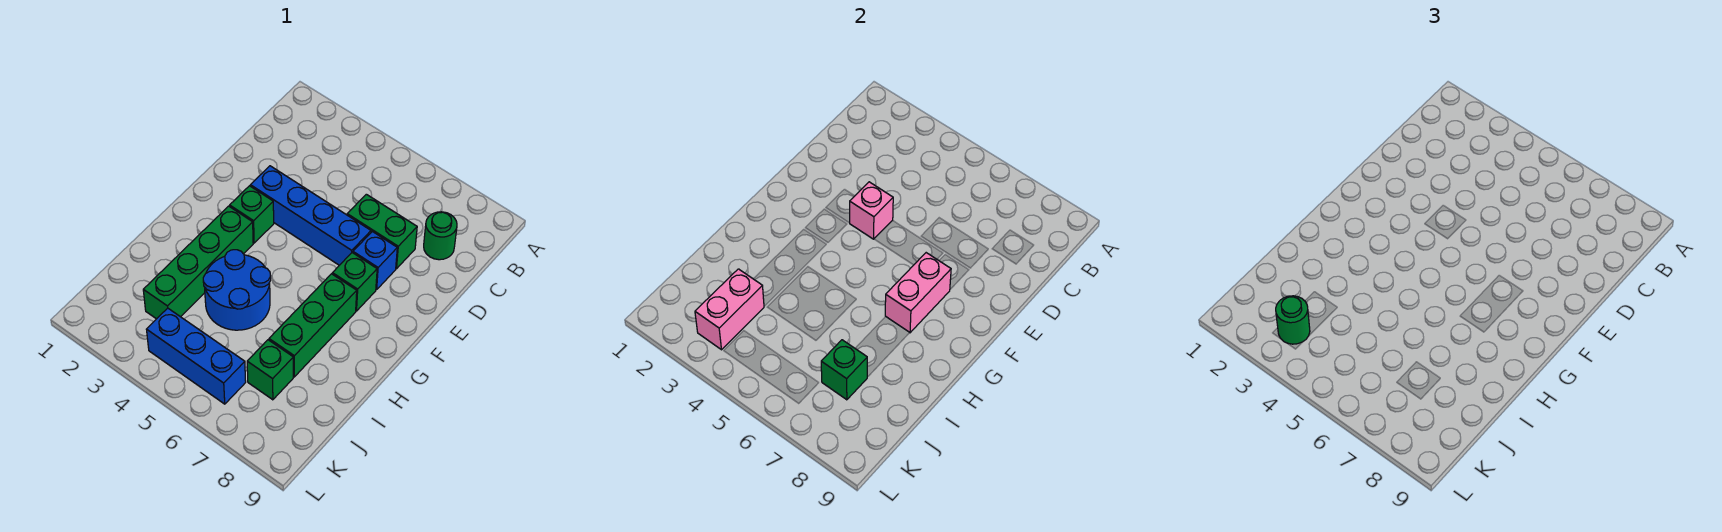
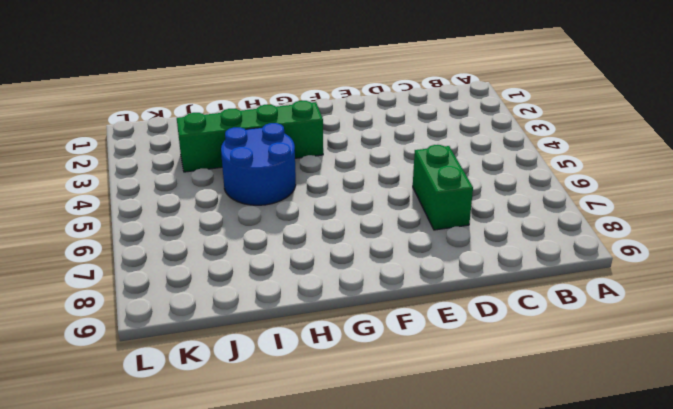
none -> green round brick C8 level 1
none -> blue brick E3:E6 level 1
none -> blue brick E7 level 1

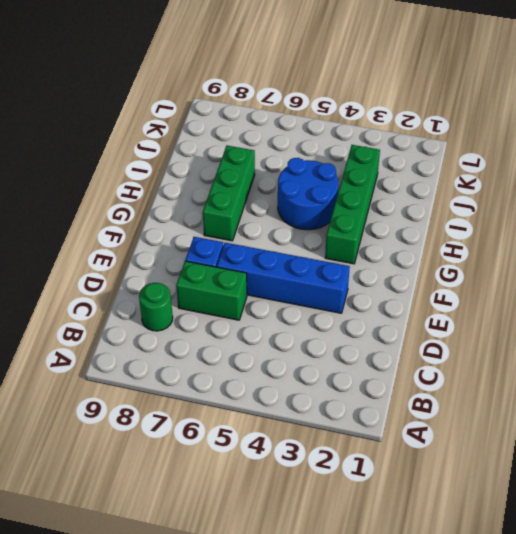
none -> green brick F3 level 1
none -> green brick F7 level 1
none -> green brick J7 level 1

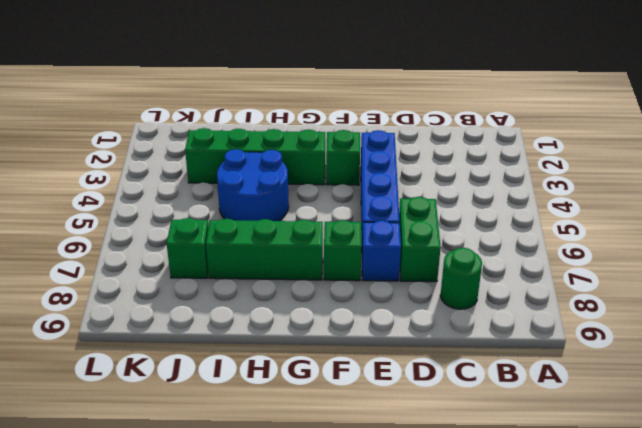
none -> blue brick K4:K6 level 1
none -> pink brick E4 level 2
none -> pink brick F7:G7 level 2

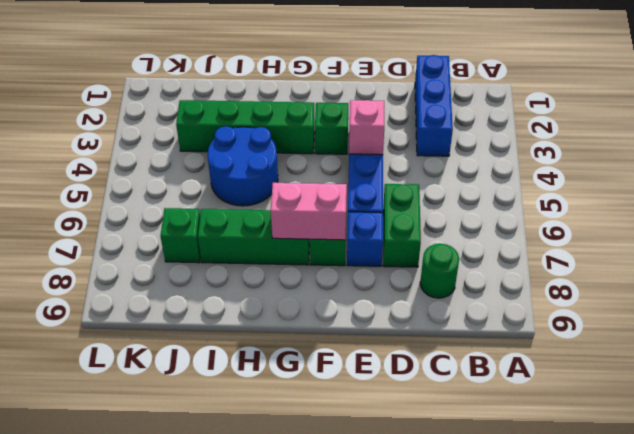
blue brick C1:C3 level 1 -> blue brick K4:K6 level 1
none -> pink brick J3:K3 level 2
none -> green brick J7 level 2
none -> green round brick K3 level 3

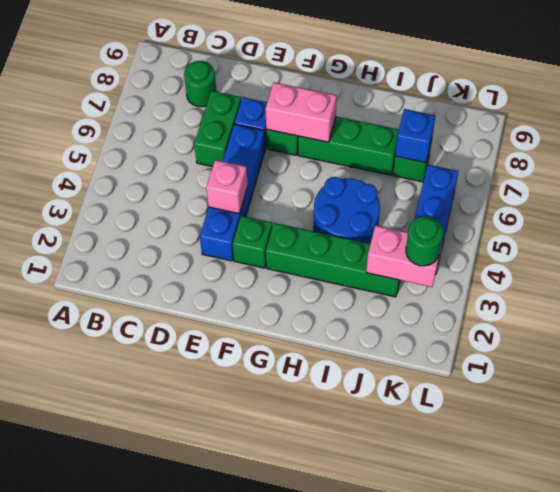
blue brick J7 level 2 -> green brick J7 level 2

